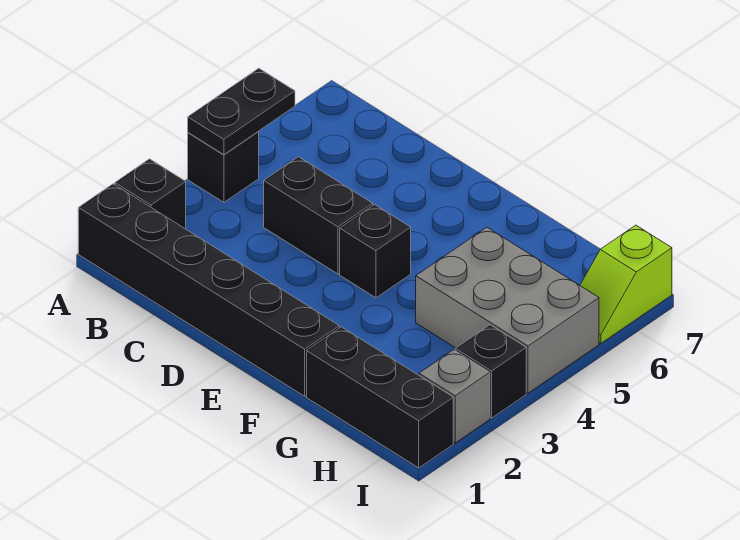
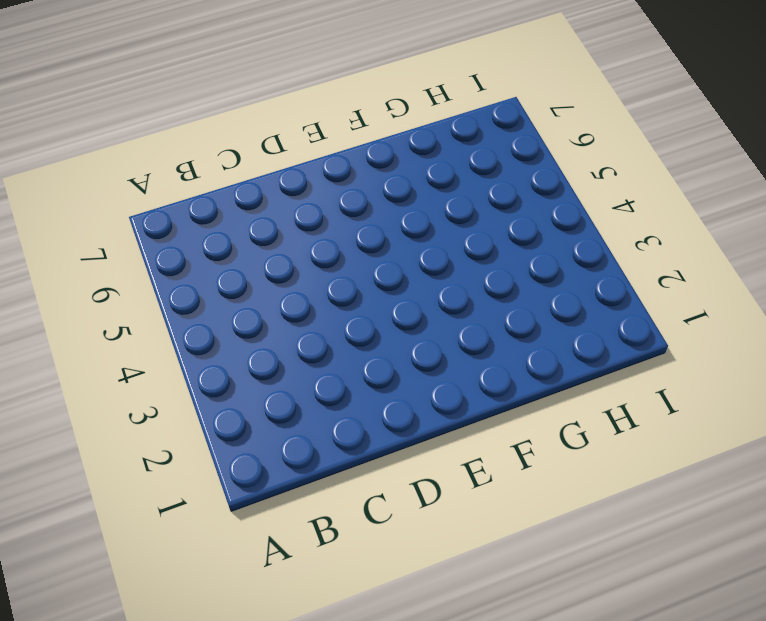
none -> black brick A1:F1 level 1
none -> black brick A2 level 1

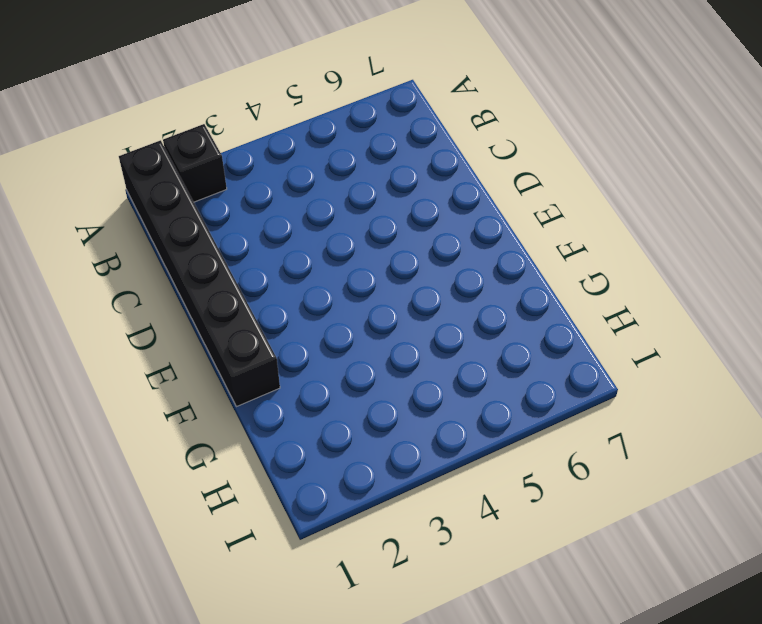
none -> black brick A4 level 1
none -> black brick C4:D4 level 1

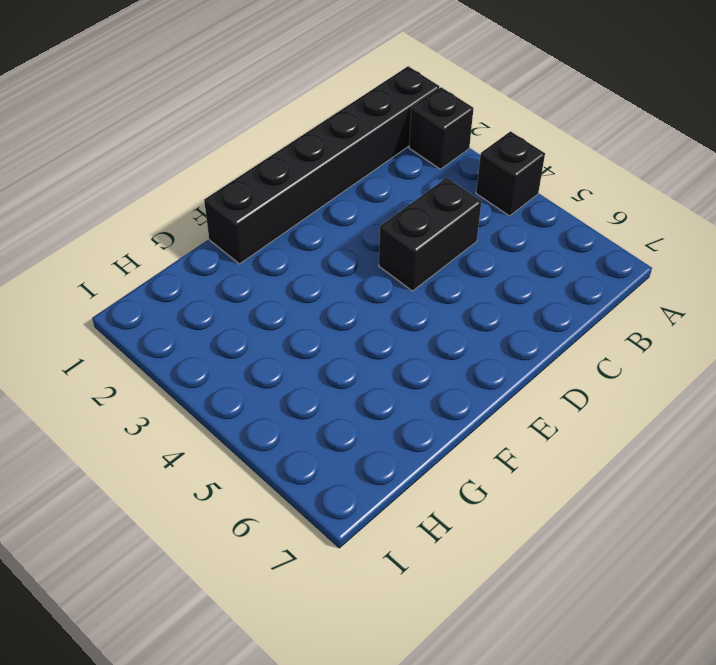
none -> black brick E4 level 1
none -> black brick G1:I1 level 1

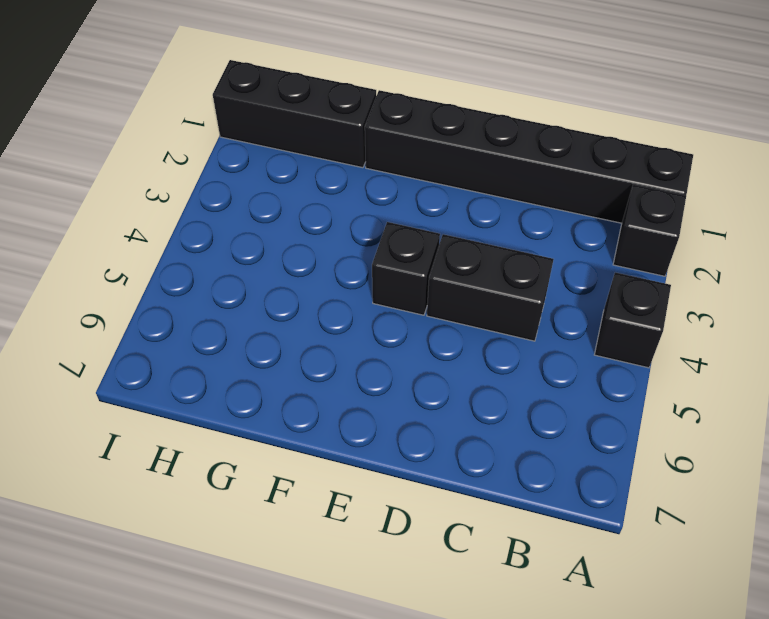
none -> grey brick G4:I5 level 1
none -> grey brick I2 level 1

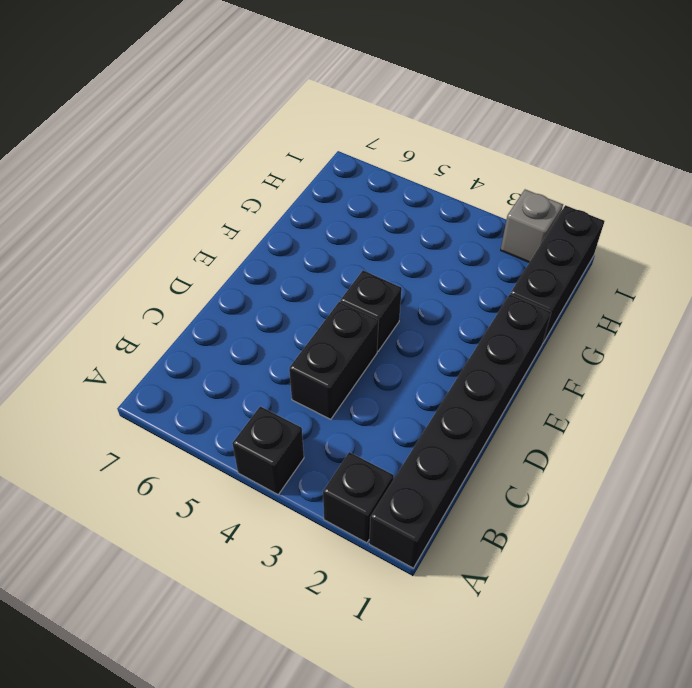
none -> grey brick G4:I5 level 1
none -> black brick I3 level 1

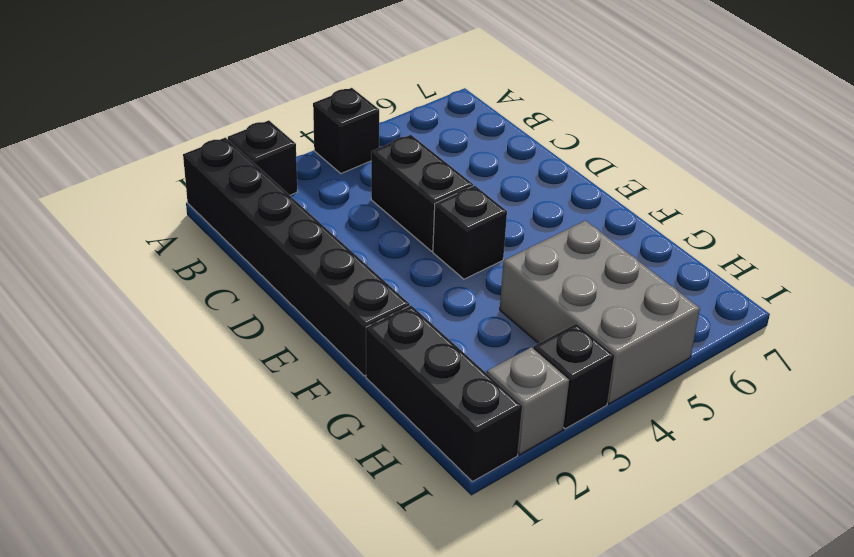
none -> lime slope I6:I7 level 1 top 7
none -> black plate A4:A5 level 2

